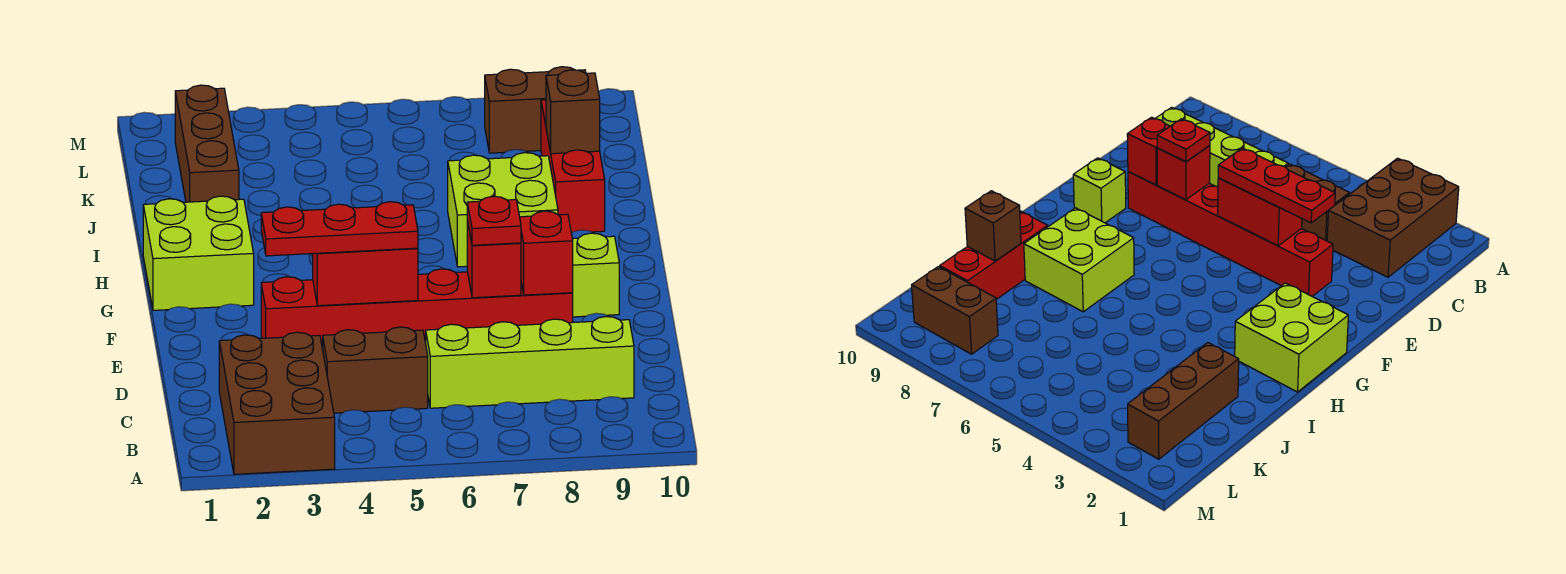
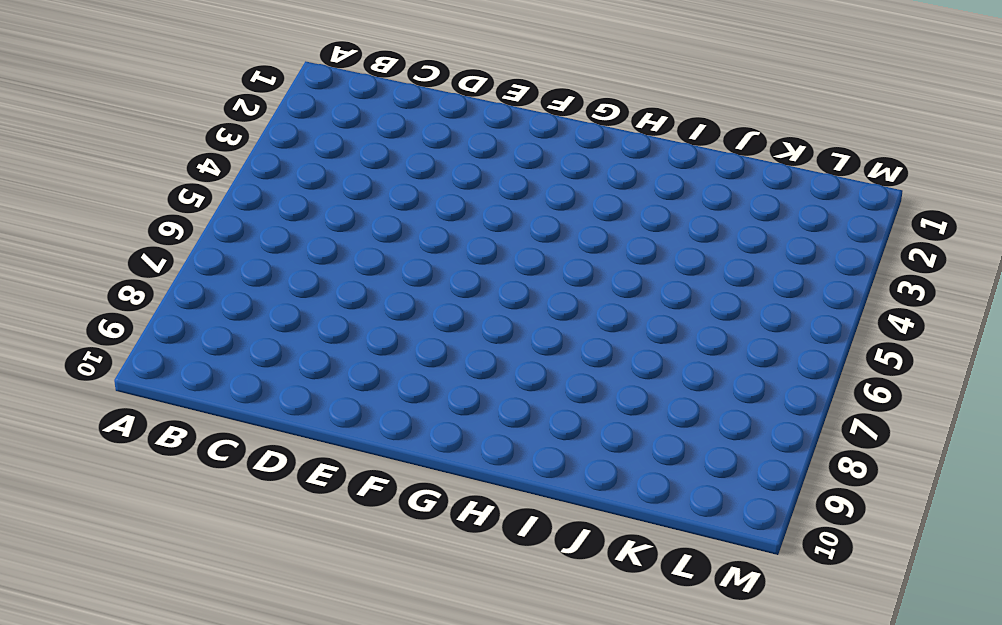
none -> brown brick A2:C3 level 1
none -> brown brick C4:C5 level 1
none -> lime brick C6:C9 level 1

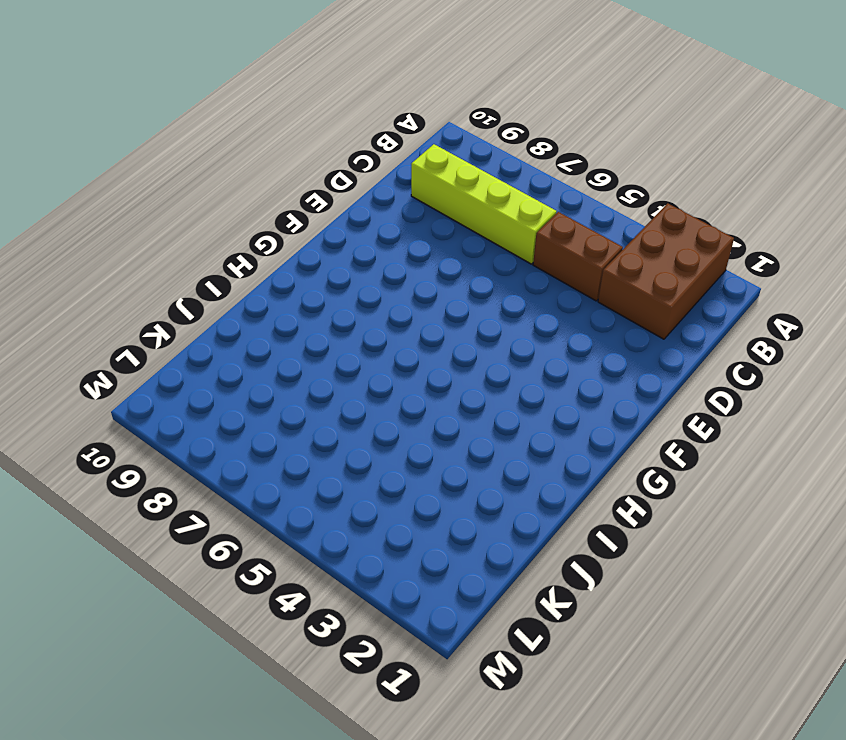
none -> red brick E3:E8 level 1
none -> lime brick F9 level 1
none -> lime brick G1:H2 level 1

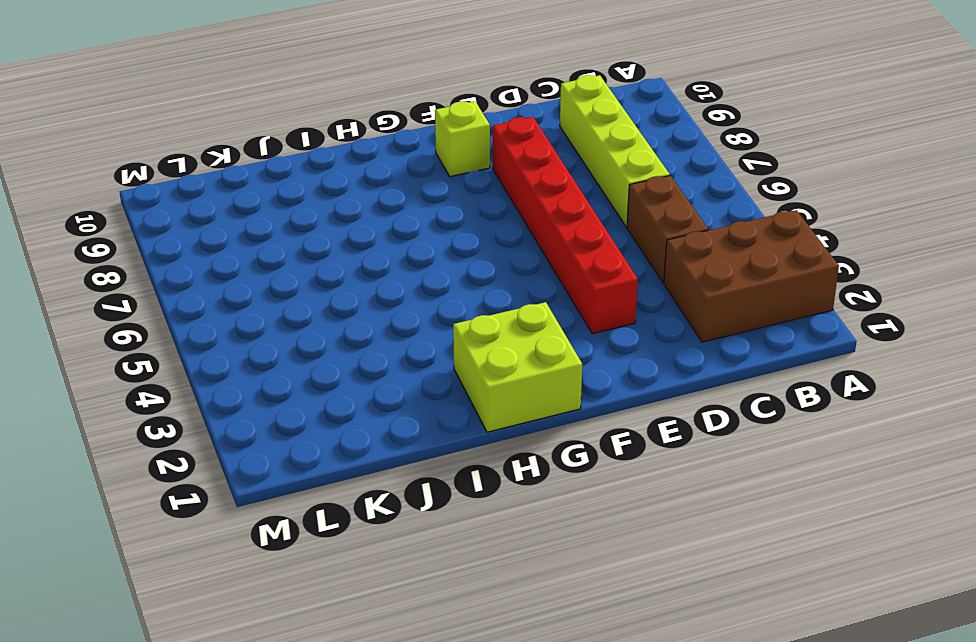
none -> lime brick H7:I8 level 1
none -> red brick I9:K9 level 1
none -> brown brick J2:L2 level 1

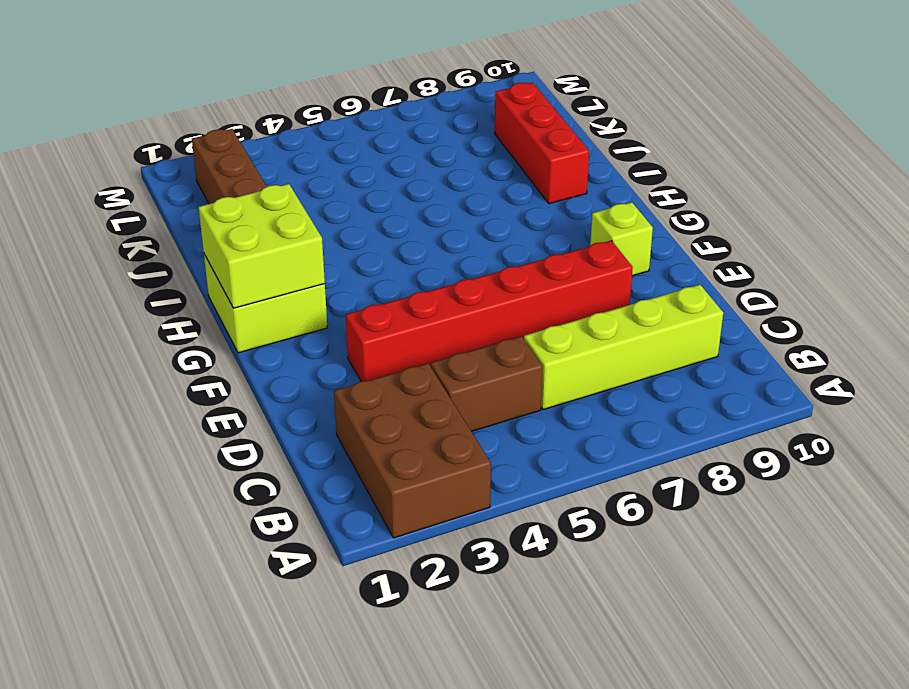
lime brick G1:H2 level 2 -> lime brick H7:I8 level 1
none -> brown brick L8:L9 level 1
none -> red brick E4:E5 level 2
none -> red brick E7 level 2

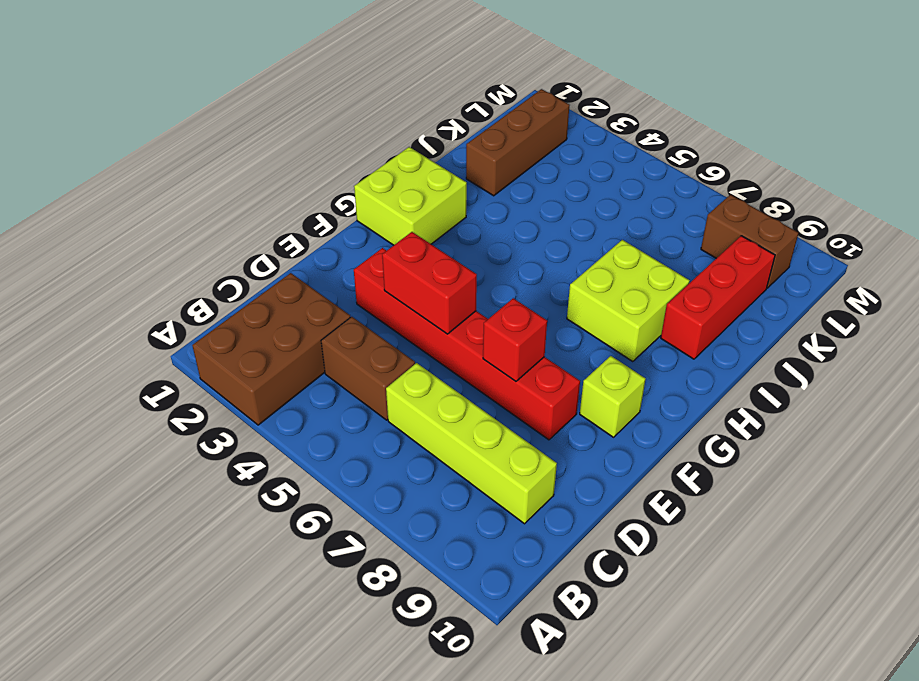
none -> red brick E8 level 2
none -> brown brick J9 level 2
none -> red plate E3:E5 level 3

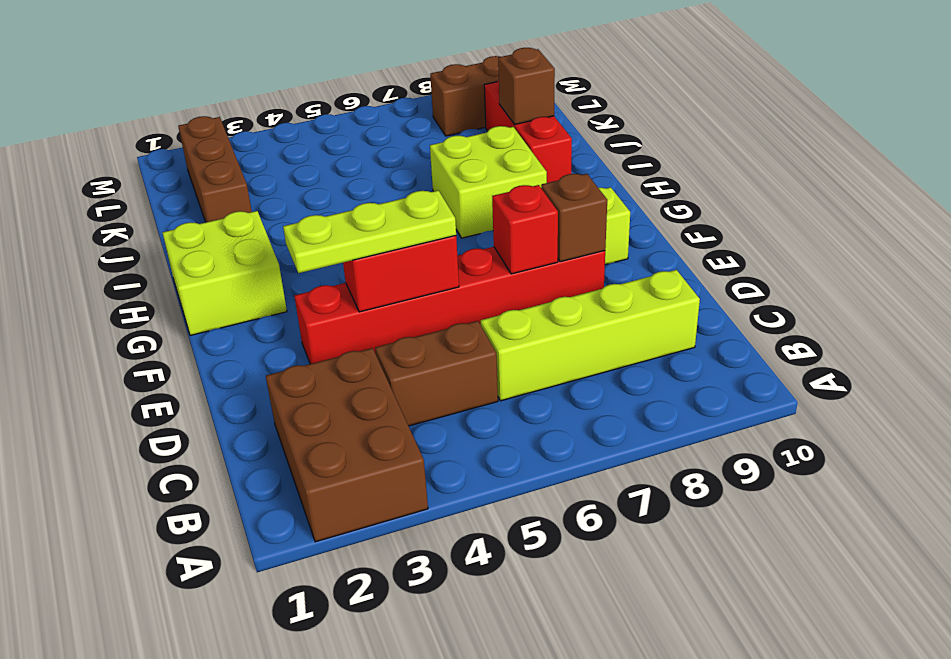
lime plate E3:E5 level 3 -> red plate E3:E5 level 3
brown brick E8 level 2 -> red brick E8 level 2
none -> red plate E7 level 3

